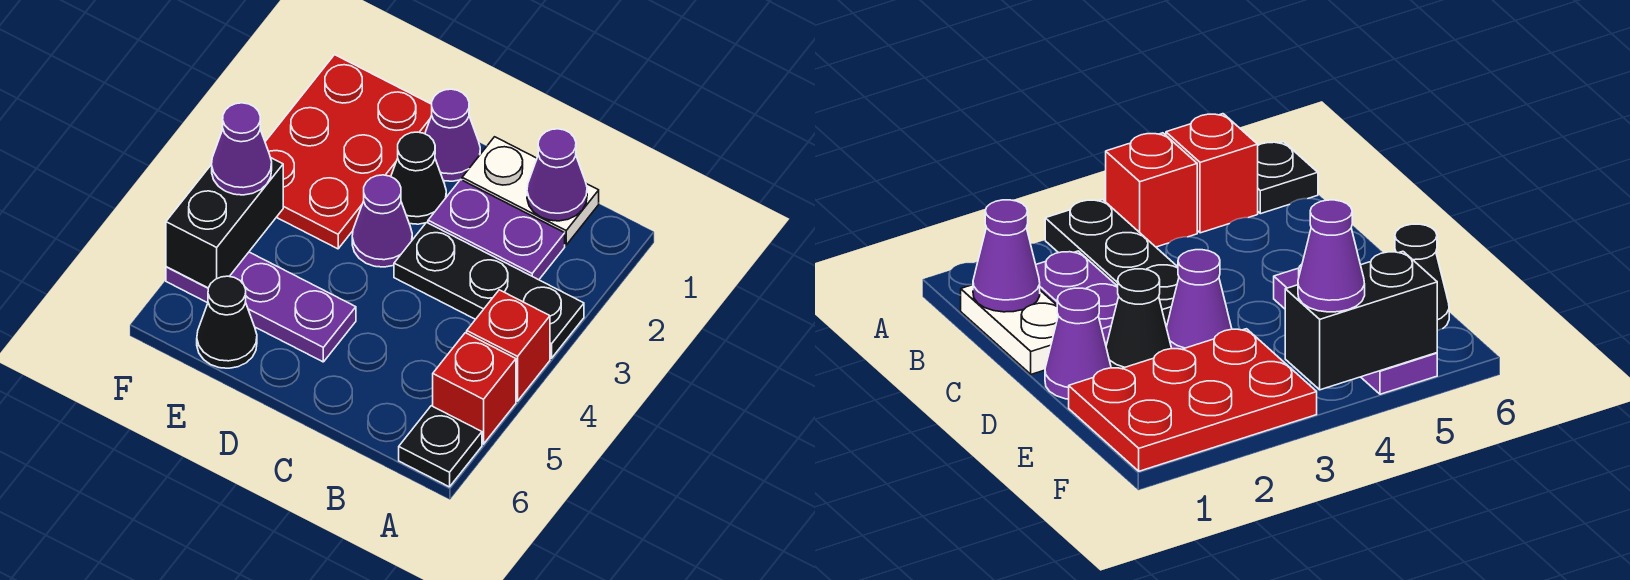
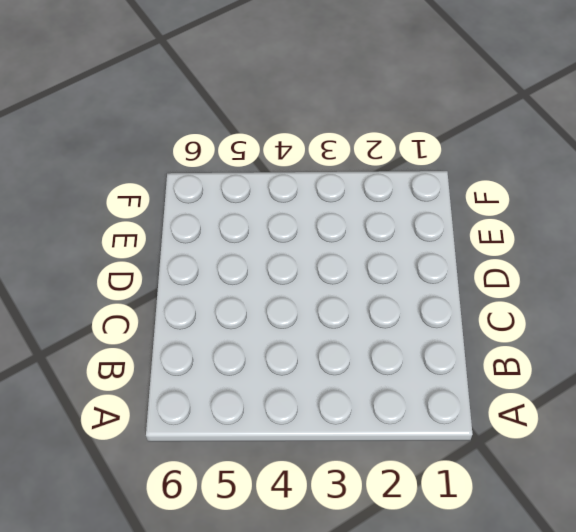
none -> black plate A3:C3 level 1
none -> red brick A4 level 1
none -> red brick A5 level 1

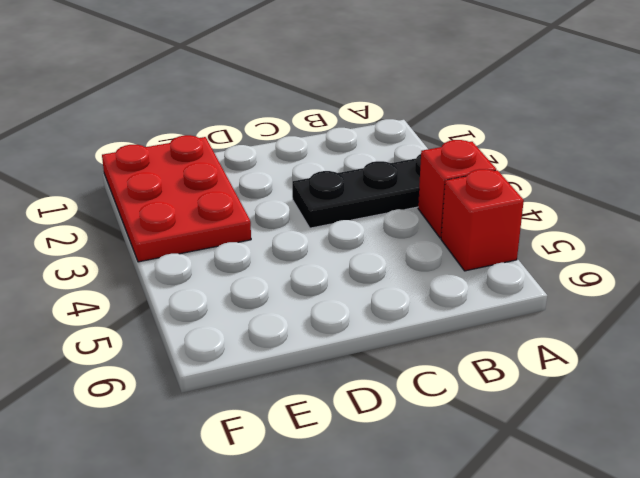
none -> black plate A6 level 1
none -> white plate B1:C1 level 1
none -> purple plate B2:C2 level 1

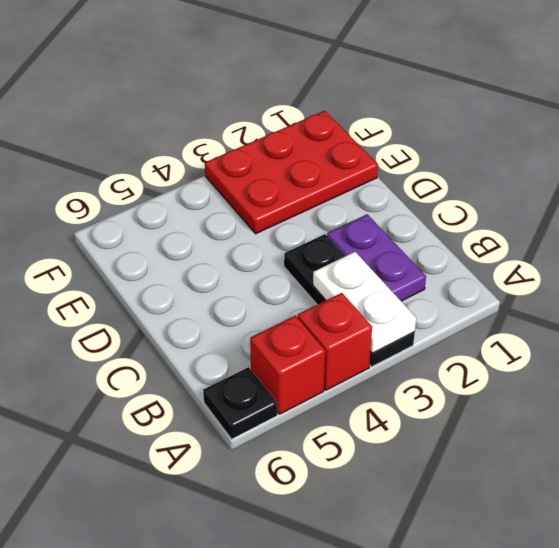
white plate A3:B3 level 2 -> white plate B1:C1 level 1
none -> purple cone D1 level 1
none -> black cone D2 level 1
none -> purple cone D3 level 1

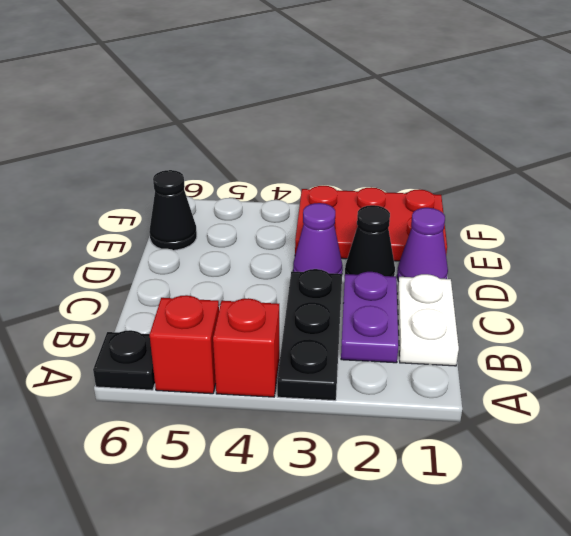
none -> purple plate D5:F5 level 1
none -> purple cone B1 level 2
none -> black brick F4:F5 level 2

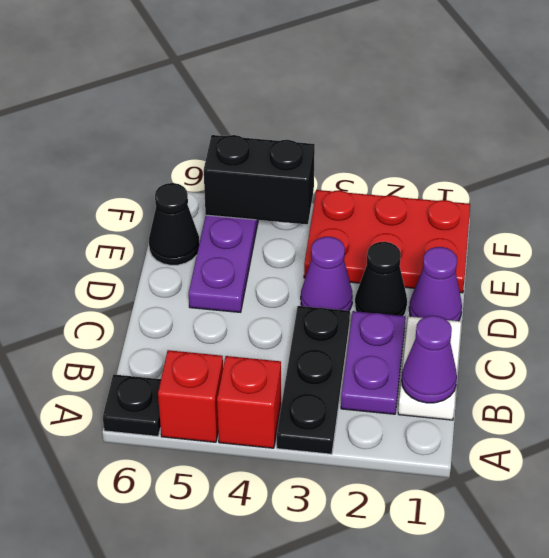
none -> purple cone F4 level 3

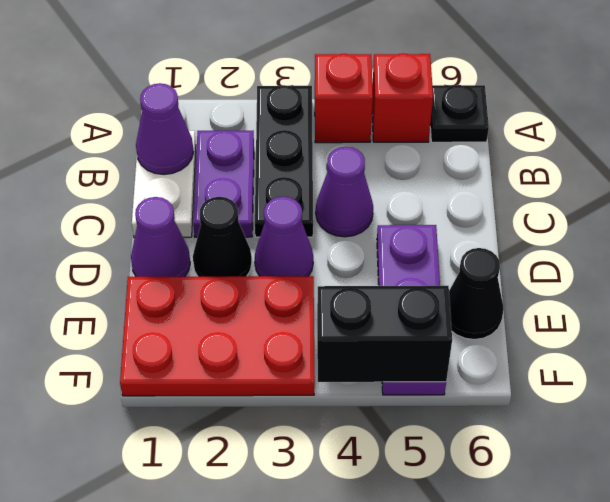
purple cone C4 level 1 -> purple cone F4 level 3

